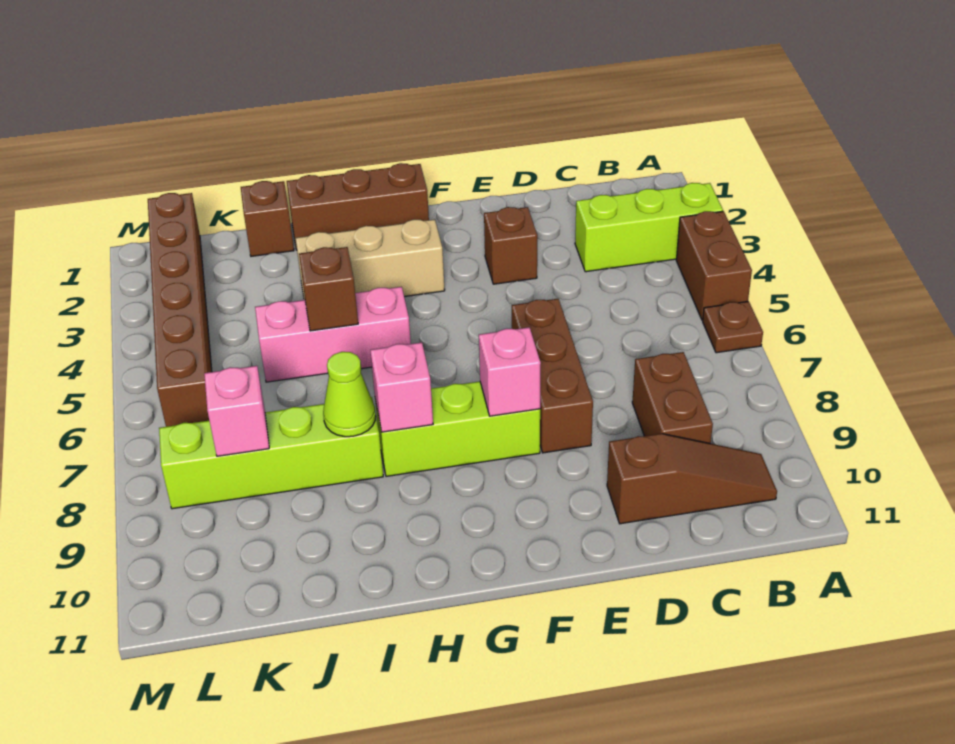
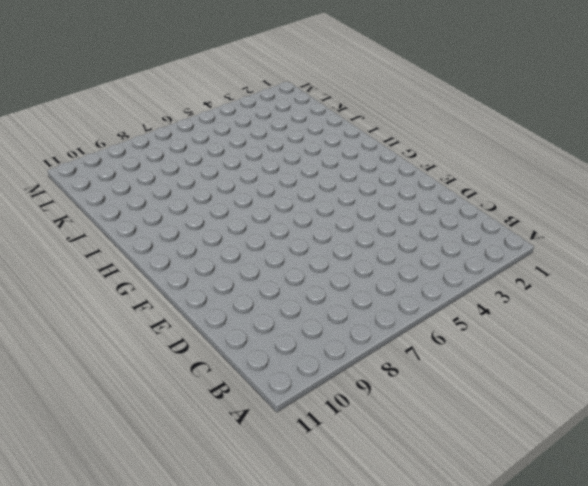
none -> lime brick A3:C3 level 1
none -> brown brick A4:A5 level 1
none -> brown plate A6 level 1

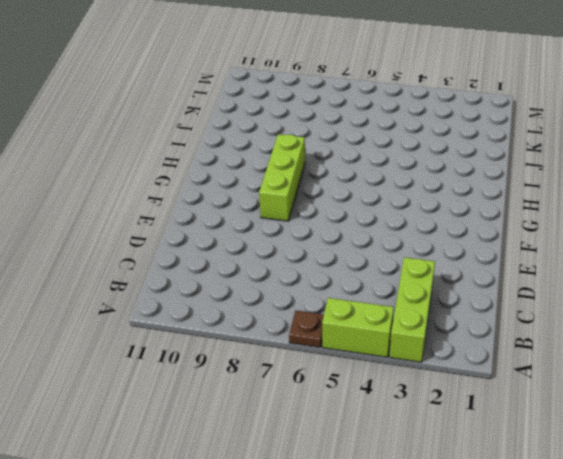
lime brick A4:A5 level 1 -> brown brick A4:A5 level 1
none -> brown slope B10:D10 level 1 top D
none -> brown brick C8:C9 level 1
none -> brown brick E3 level 1

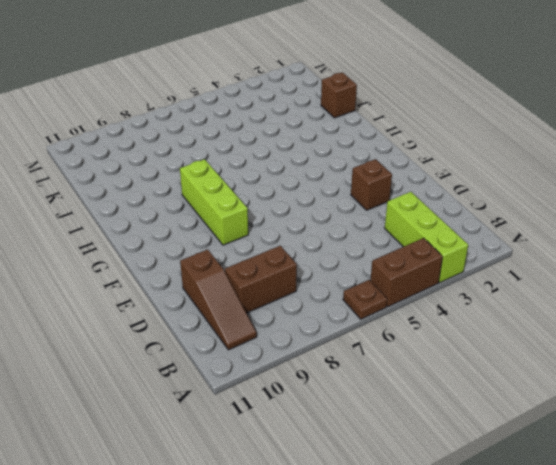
none -> brown brick E6:E8 level 1
none -> brown brick G1:I1 level 1
none -> tan brick G3:I3 level 1

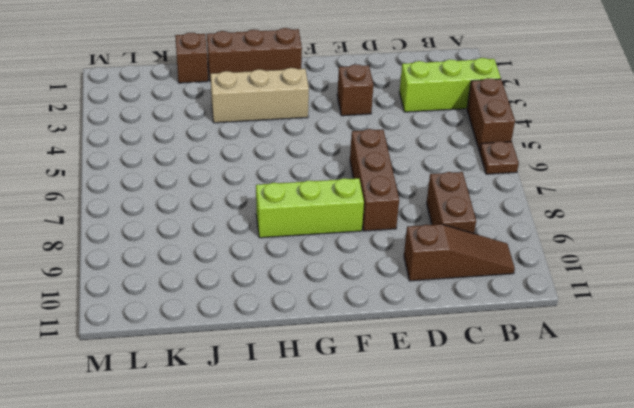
none -> pink brick H5:J5 level 1
none -> lime brick I8:L8 level 1
none -> brown brick L1:L6 level 1

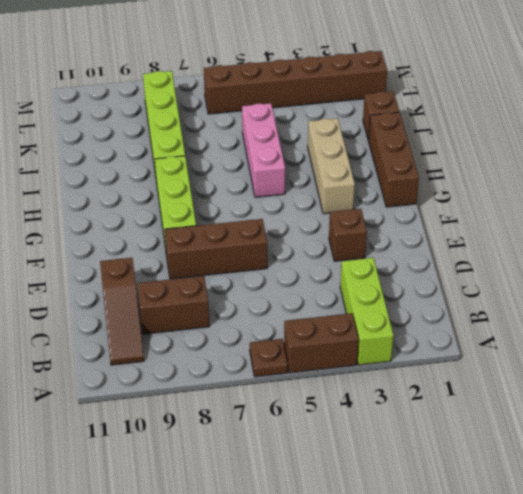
none -> pink brick F8 level 2
none -> pink brick H8 level 2
none -> brown brick I5 level 2

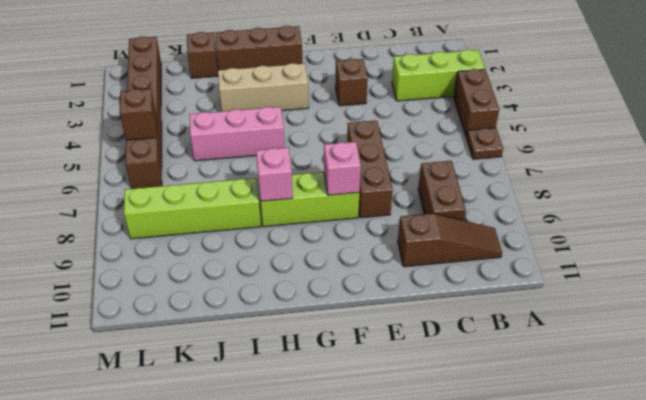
brown brick L5 level 2 -> brown brick I5 level 2
none -> lime cone I8 level 2
none -> pink brick K8 level 2

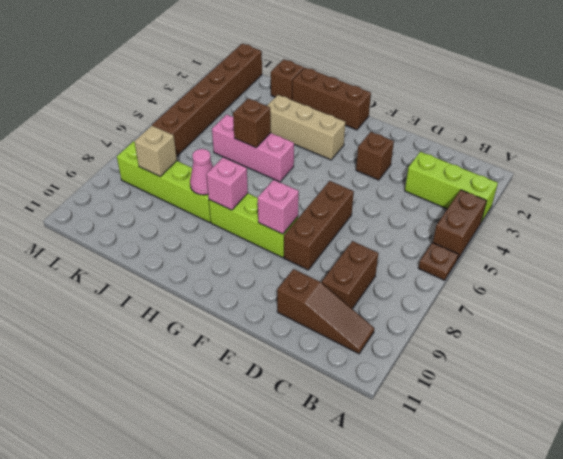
pink cone I8 level 2 -> lime cone I8 level 2
tan brick K8 level 2 -> pink brick K8 level 2

